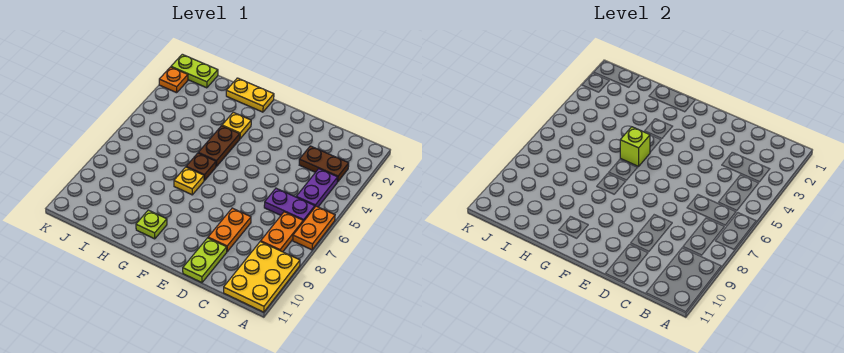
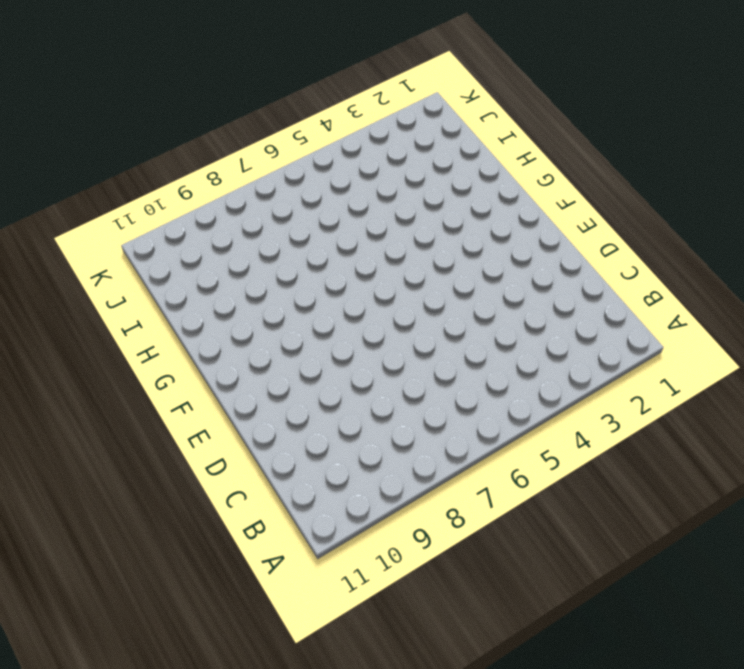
none -> orange plate A6:A7 level 1
none -> yellow plate A9:B11 level 1
none -> brown plate B3:C3 level 1

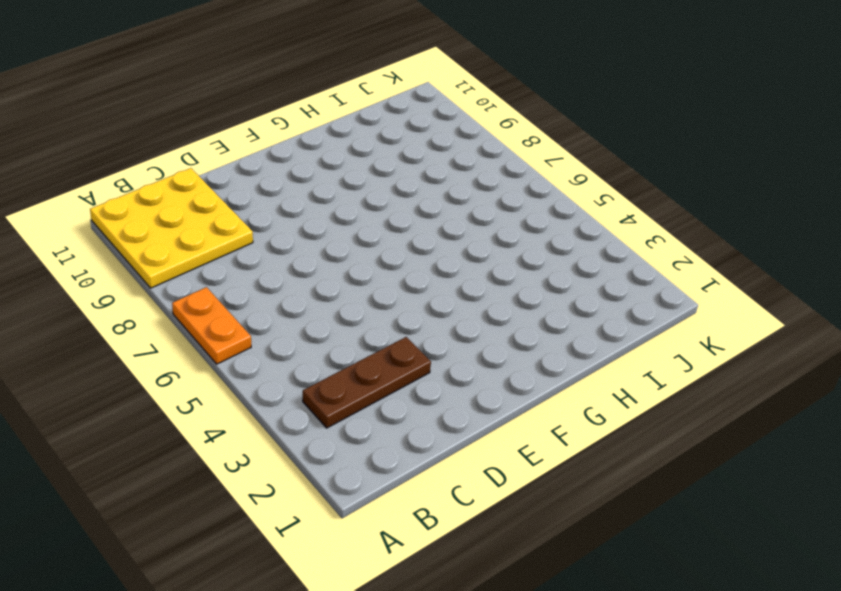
yellow plate A9:C11 level 1 -> yellow plate A9:B11 level 1
brown plate B3:D3 level 1 -> brown plate B3:C3 level 1
none -> purple plate B4:B5 level 1
none -> purple plate B6:C6 level 1
none -> orange plate B7:B8 level 1

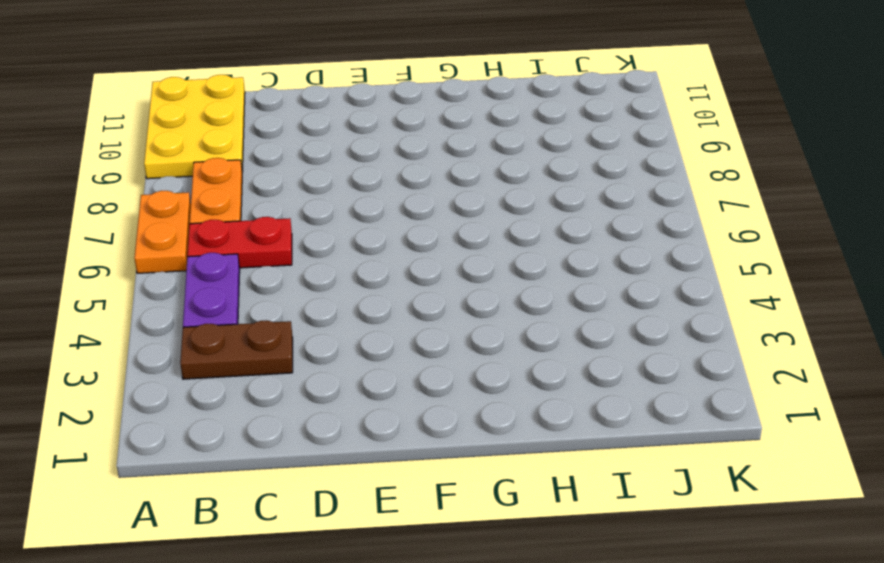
red plate B6:C6 level 1 -> purple plate B6:C6 level 1
none -> orange plate D8:D9 level 1
none -> lime plate D10:D11 level 1
none -> yellow plate G1:H1 level 1

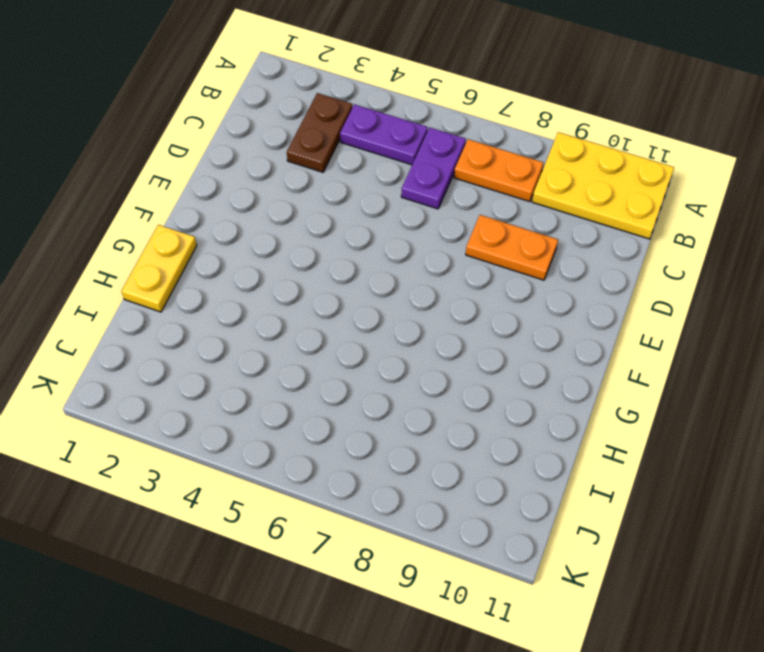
none -> orange plate A6:A7 level 1
none -> lime plate D10:D11 level 1
none -> yellow plate G3 level 1

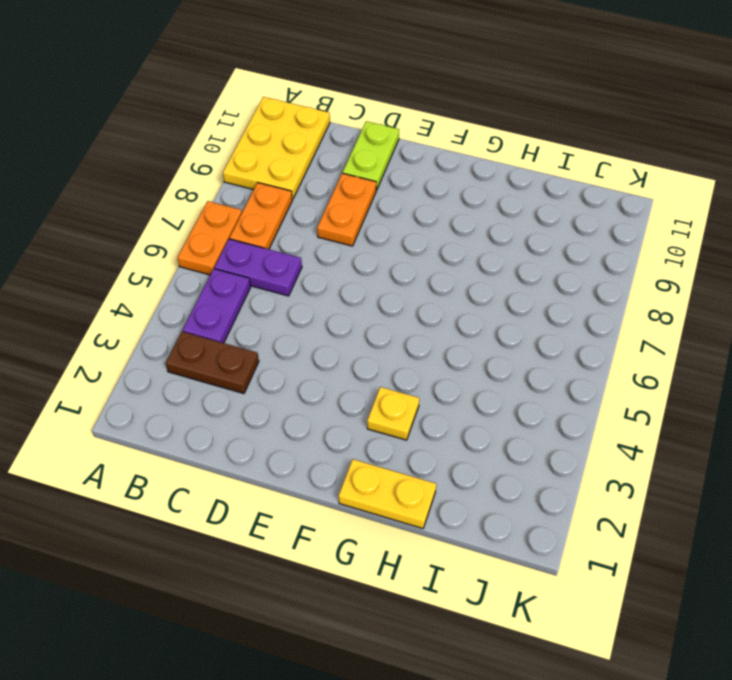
none -> brown plate G4:G5 level 1
none -> brown plate G6 level 1
none -> yellow plate G7 level 1

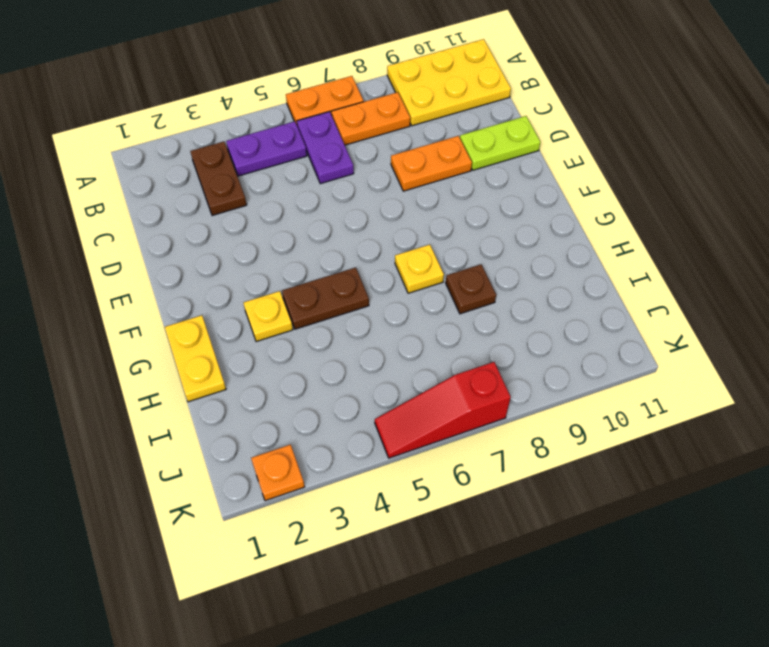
brown plate H8 level 1 -> brown plate G6 level 1
red slope K5:K7 level 1 top 7 -> none
none -> lime plate G10 level 1
none -> lime plate J1:K1 level 1
none -> lime brick G5 level 2

